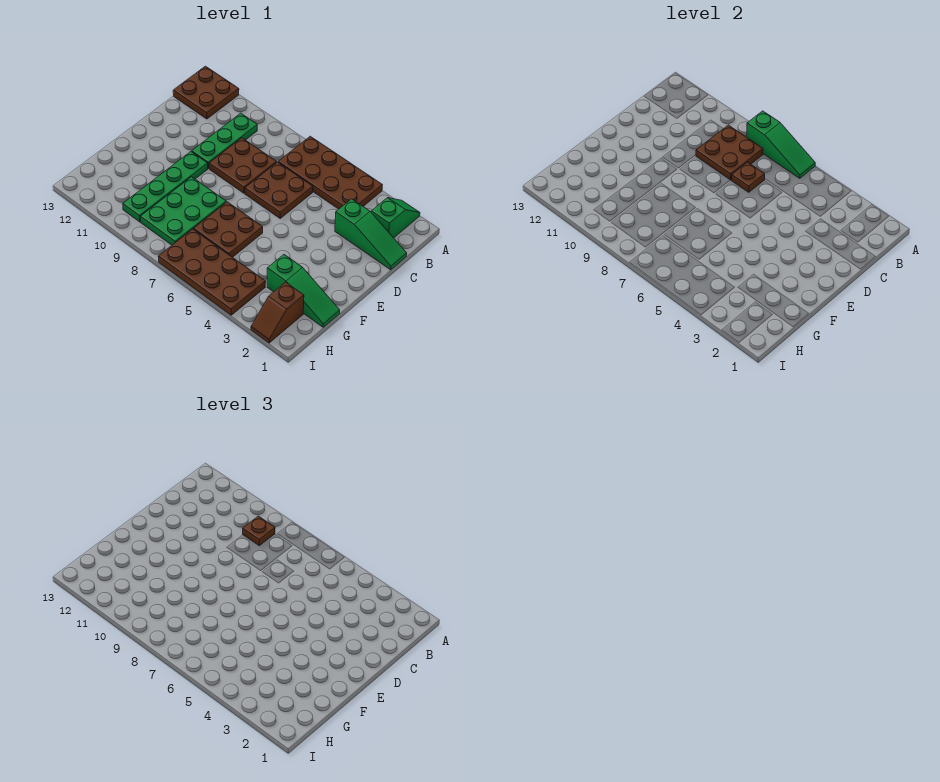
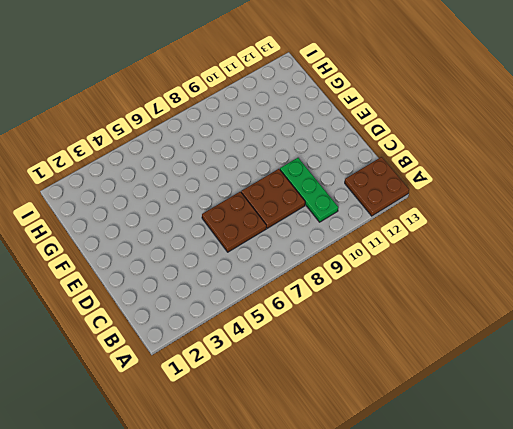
none -> green slope A2:B2 level 1 top B
none -> brown plate A4:B7 level 1
none -> green slope C1:C3 level 1 top 3

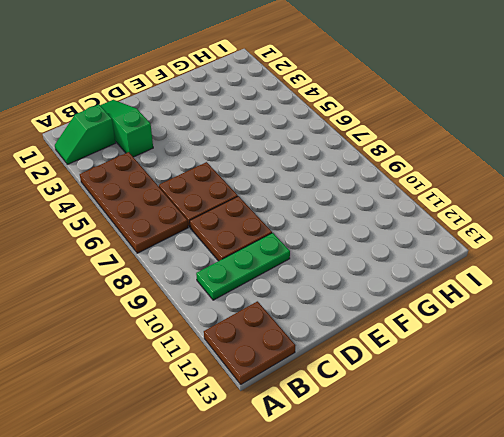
none -> green plate E10:H10 level 1
none -> brown plate F6:G7 level 1
none -> green plate F8:H9 level 1

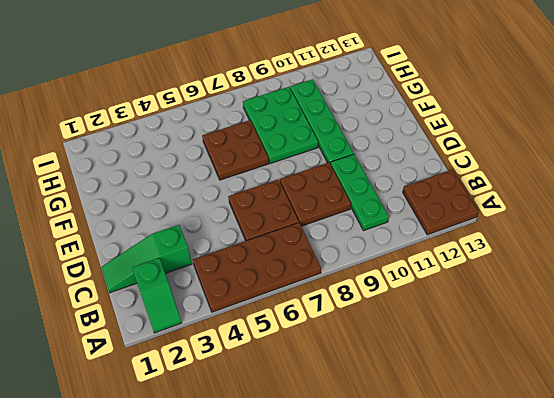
none -> green slope G1:G3 level 1 top 3
none -> brown slope H2:I2 level 1 top H
none -> brown plate H4:I7 level 1

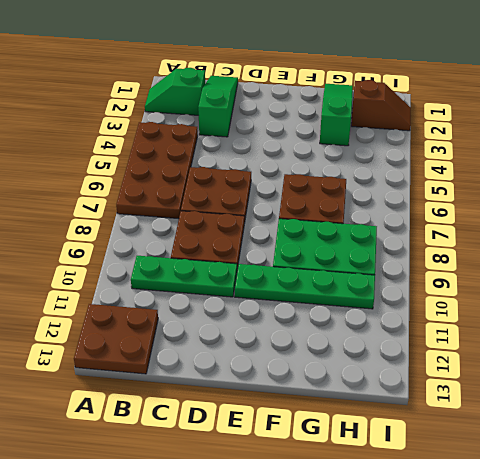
none -> brown plate H4:I7 level 1
none -> green slope A6:A8 level 2 top 8
none -> brown plate B8:C9 level 2

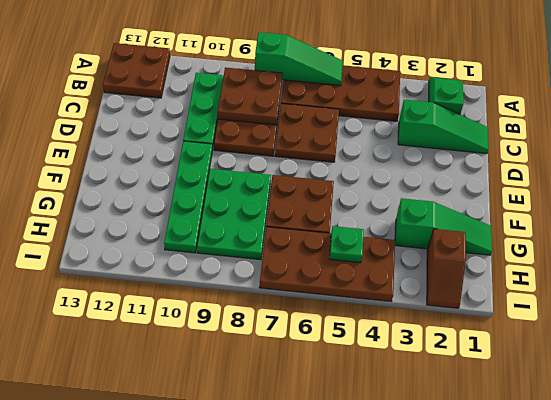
green plate H5 level 2 -> none
none -> brown plate C7 level 2
none -> brown plate B9 level 3

